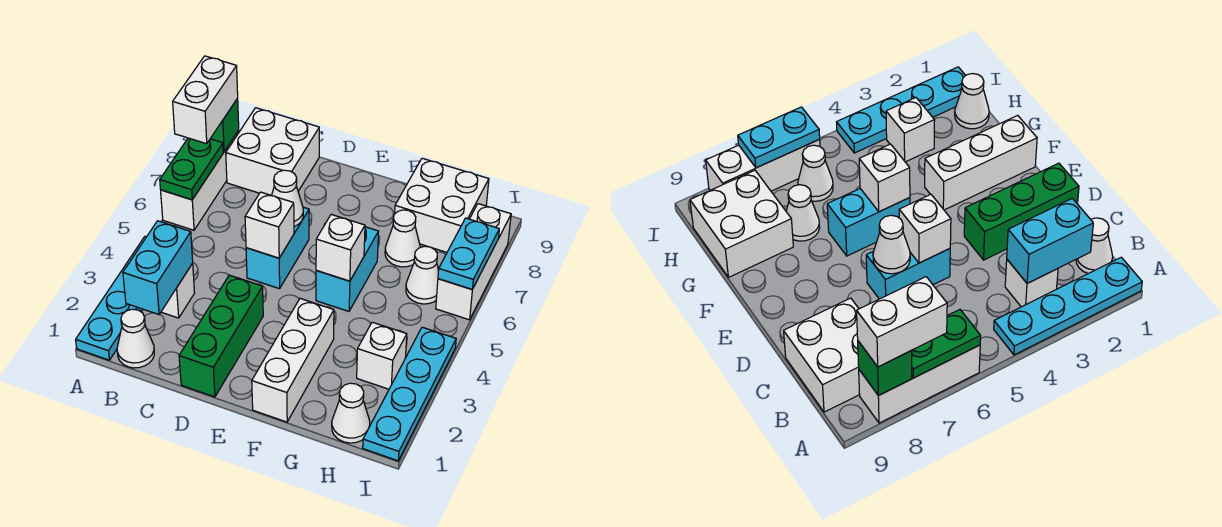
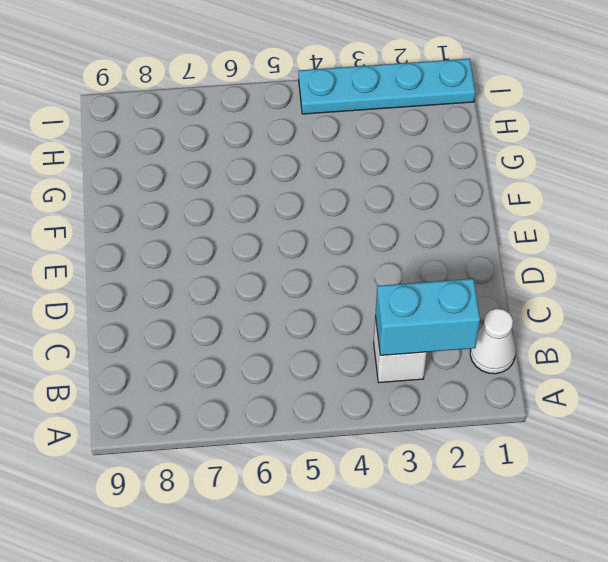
none -> cyan plate A1:A4 level 1
none -> white brick A6:A8 level 1
none -> white brick B8:C9 level 1

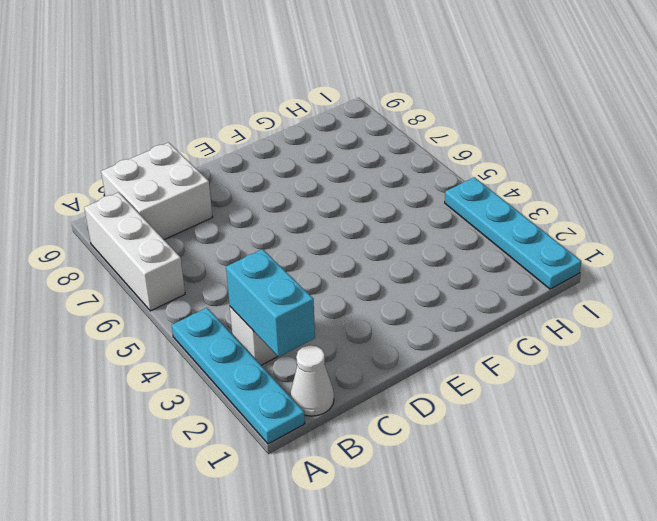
none -> green brick D1:D3 level 1
none -> cyan brick D5:D6 level 1
none -> white brick F1:F3 level 1

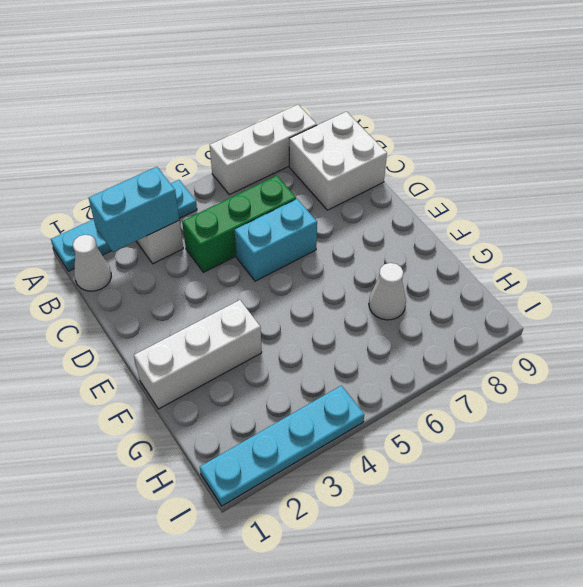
green brick C4:C6 level 1 -> green brick D1:D3 level 1
none -> cyan brick F5:F6 level 1
none -> white brick G8:H9 level 1
none -> white cone H1 level 1

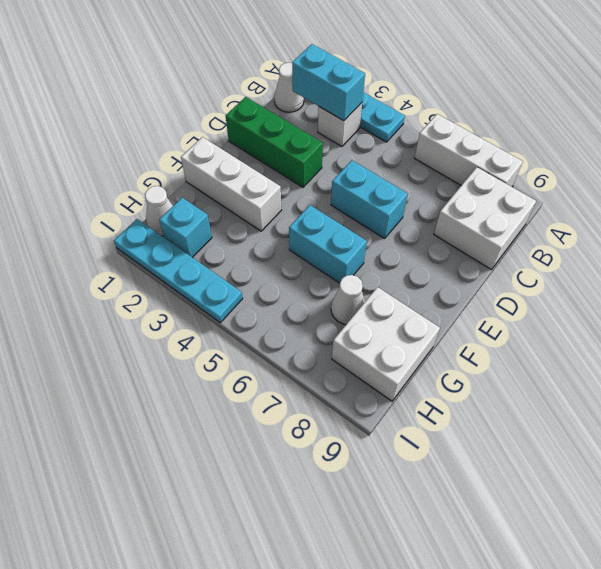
cyan brick H2 level 1 -> none
none -> white brick H3 level 1
none -> white cone H6 level 1
none -> white brick I6:I8 level 1

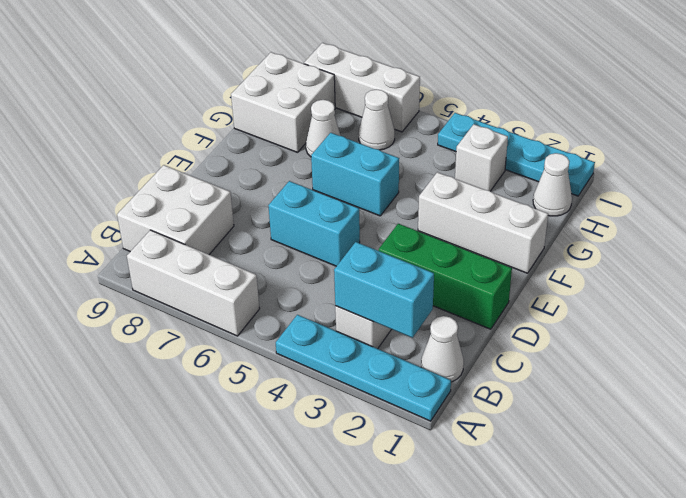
none -> green plate A6:A7 level 2
none -> green brick A8 level 2
none -> white brick D5 level 2

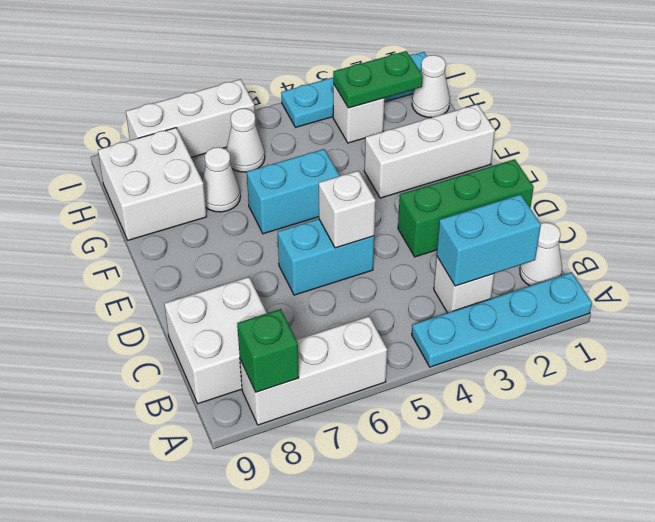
green plate H2:H3 level 2 -> green plate A6:A7 level 2
none -> white cone D6 level 2
none -> white brick F5 level 2
none -> cyan plate I6:I7 level 2

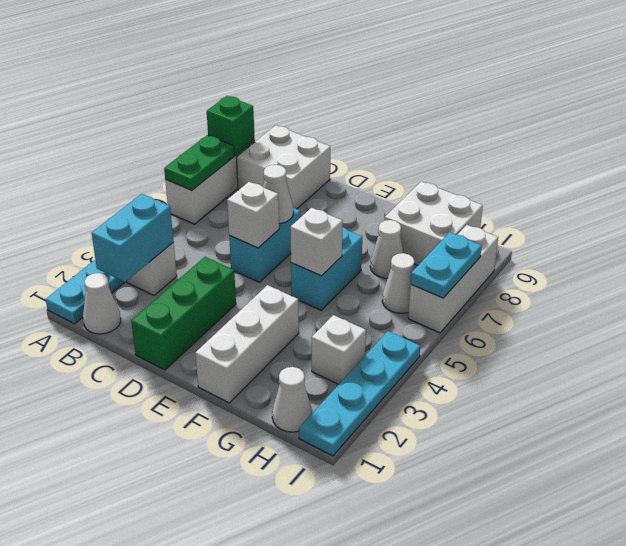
none -> white brick A7:A8 level 3

